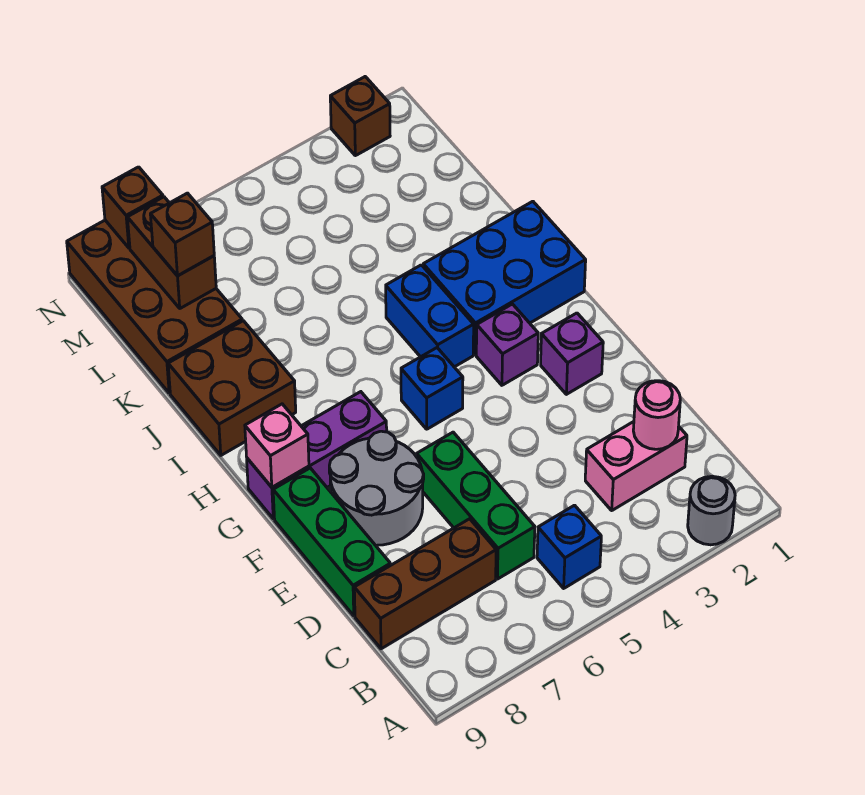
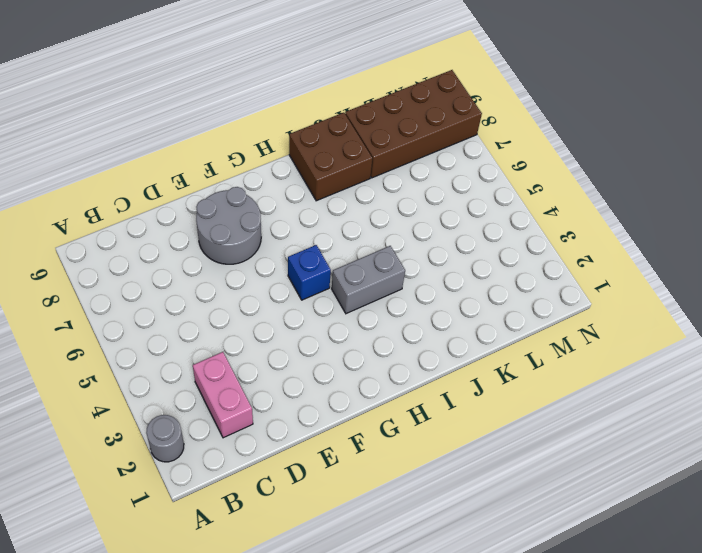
grey brick H4:I4 level 1 -> blue brick H4:I4 level 1
none -> blue brick B5 level 1
none -> green brick C6:E6 level 1
none -> brown brick C7:C9 level 1

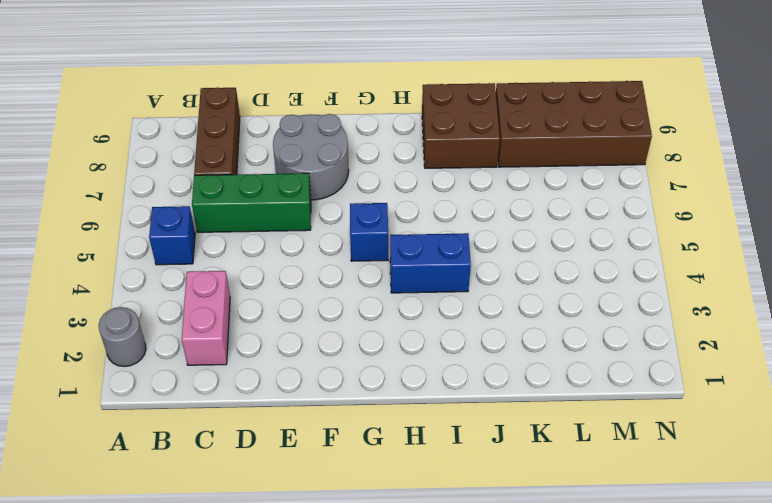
none -> green brick D9:F9 level 1
none -> purple brick F2 level 1
none -> purple brick G3 level 1

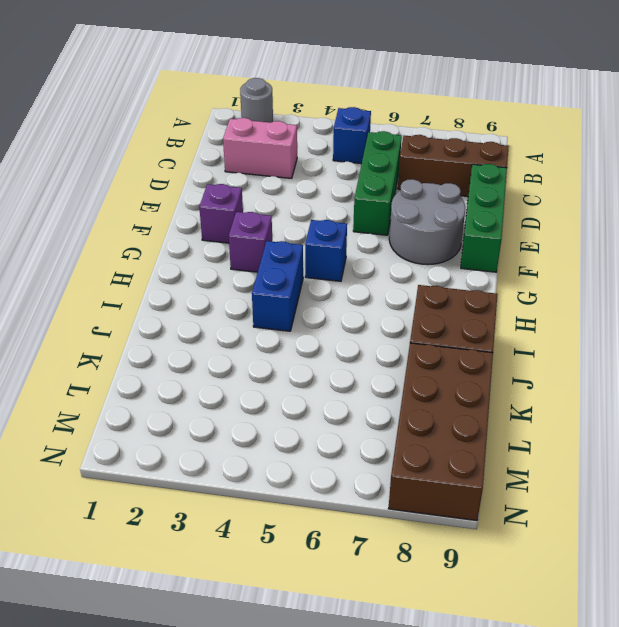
none -> purple brick G7:G9 level 1
none -> blue brick H1:I3 level 1
none -> brown brick N2 level 1

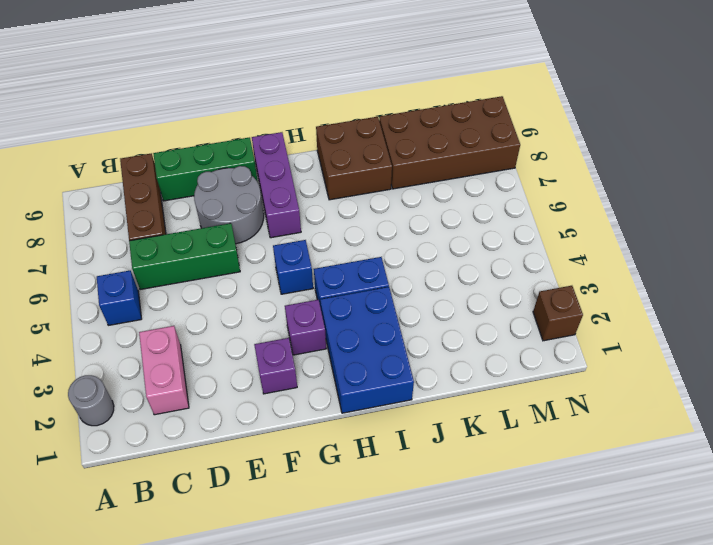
none -> pink round brick C2 level 2
none -> pink brick G9 level 2
none -> brown brick L8:M8 level 2

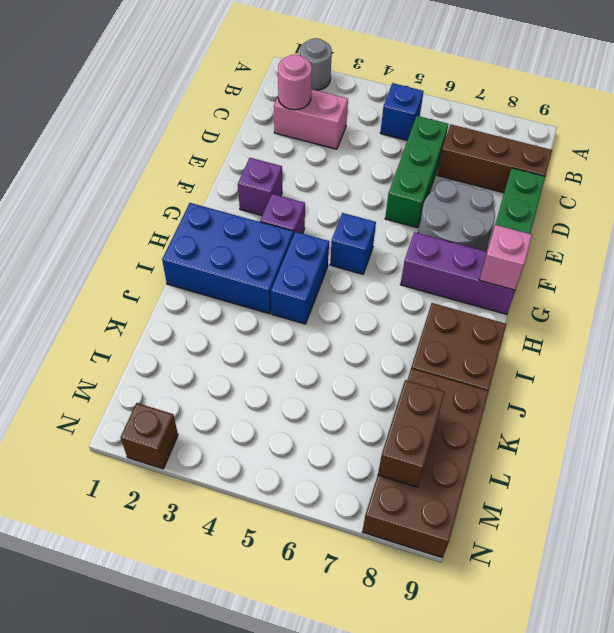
none -> brown brick N8 level 2
none -> brown brick L8 level 3

